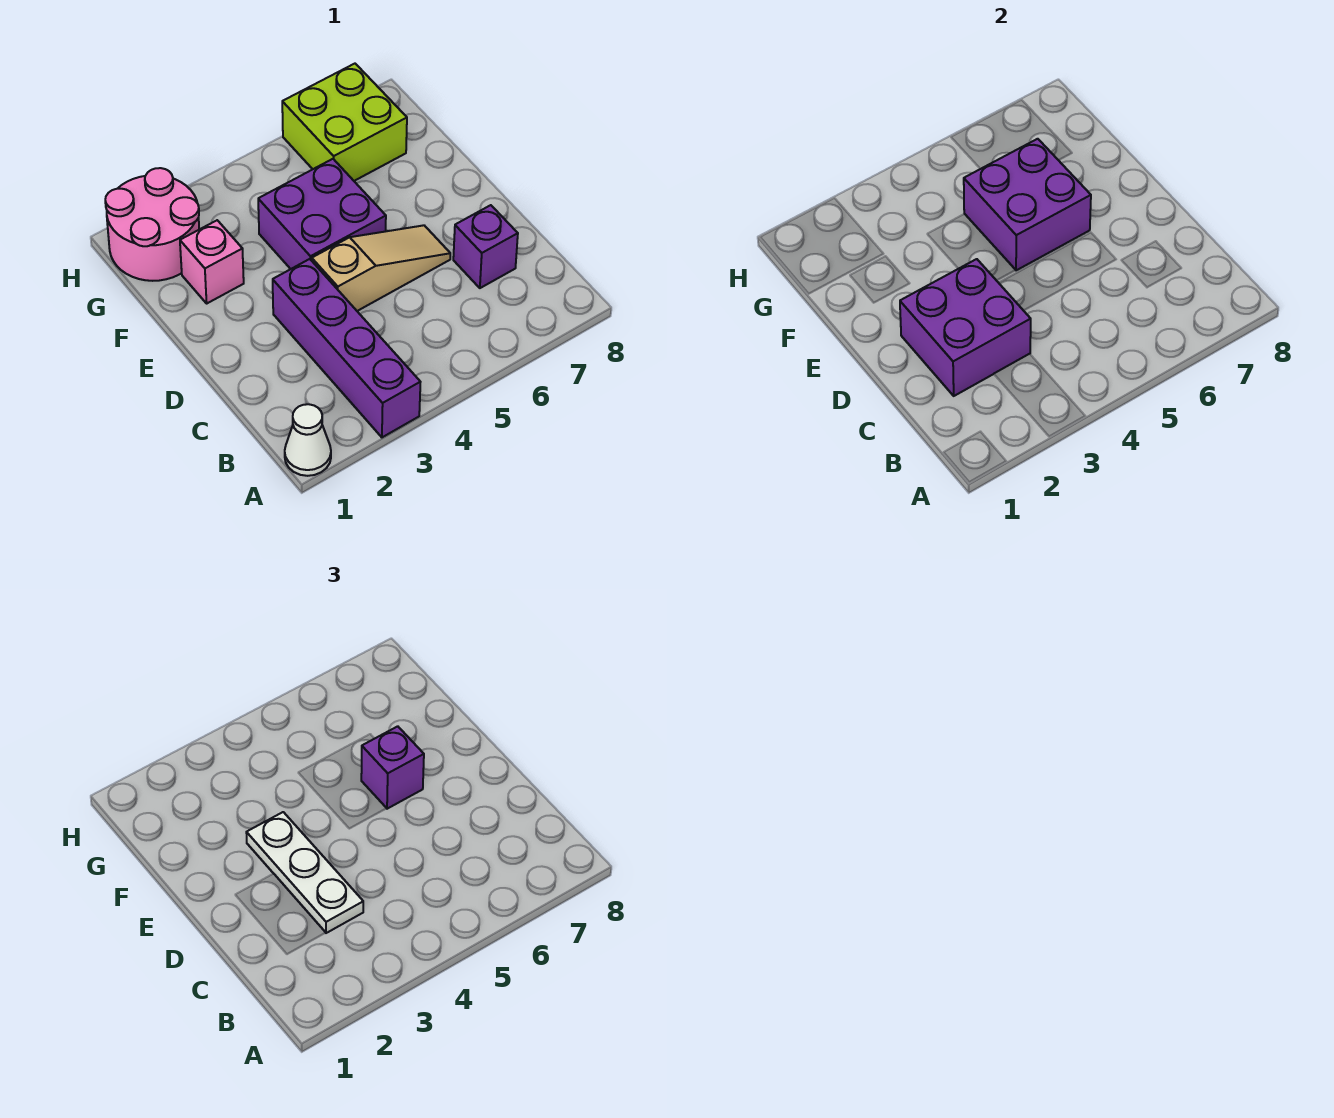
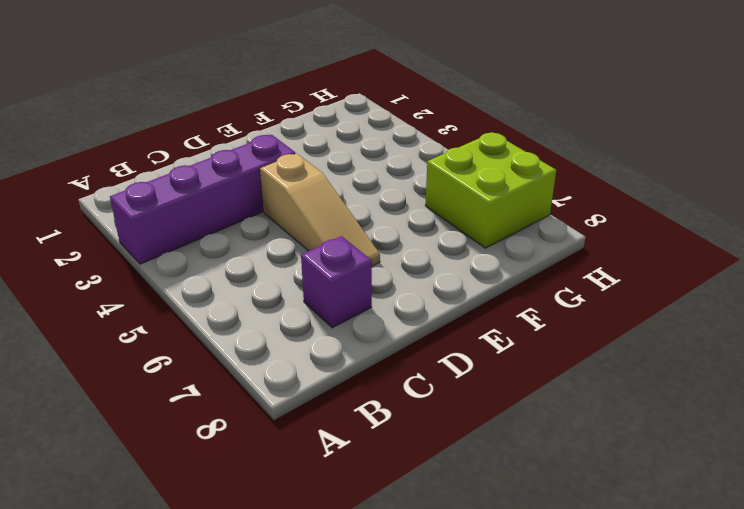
none -> white cone A1 level 1
none -> purple brick E4:F5 level 1
none -> pink brick F2 level 1

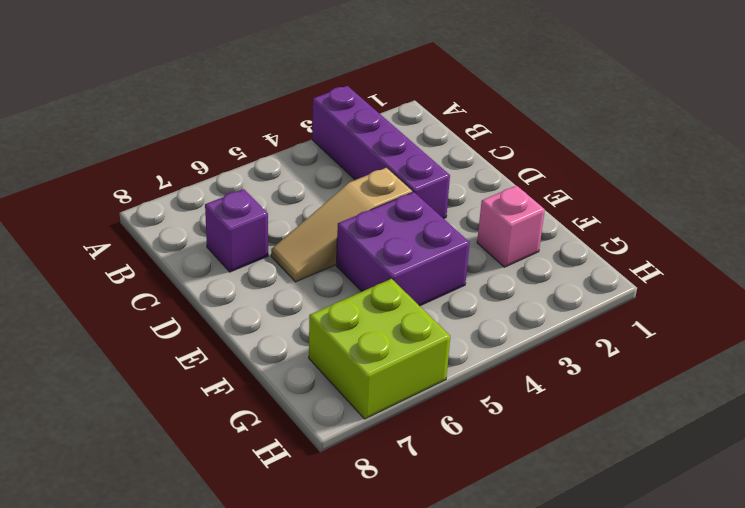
none -> white cone A1 level 1
none -> pink round brick G1:H2 level 1
none -> purple brick C2:D3 level 2

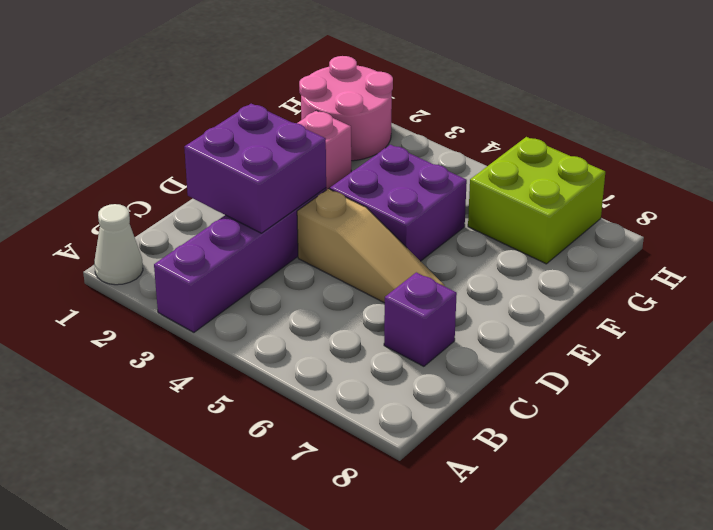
none -> purple brick E5:F6 level 2
none -> white plate C3:E3 level 3
none -> purple brick E6 level 3

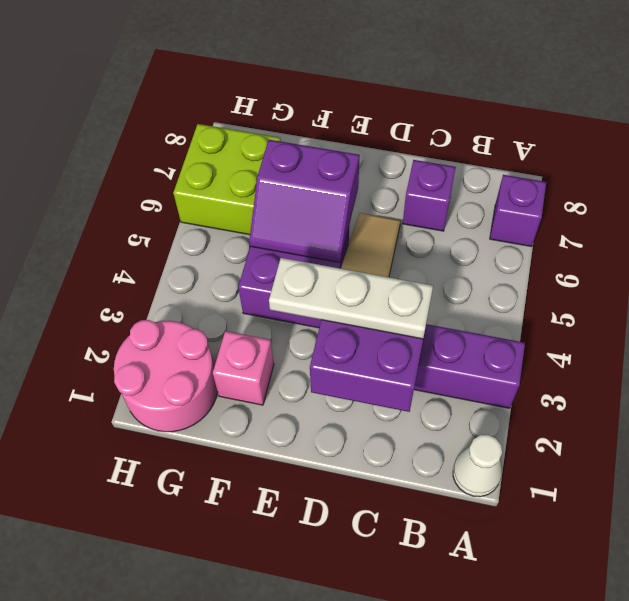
purple brick A7 level 1 -> purple brick E6 level 3
purple slope E5:F6 level 2 top 6 -> purple brick E5:F6 level 2

